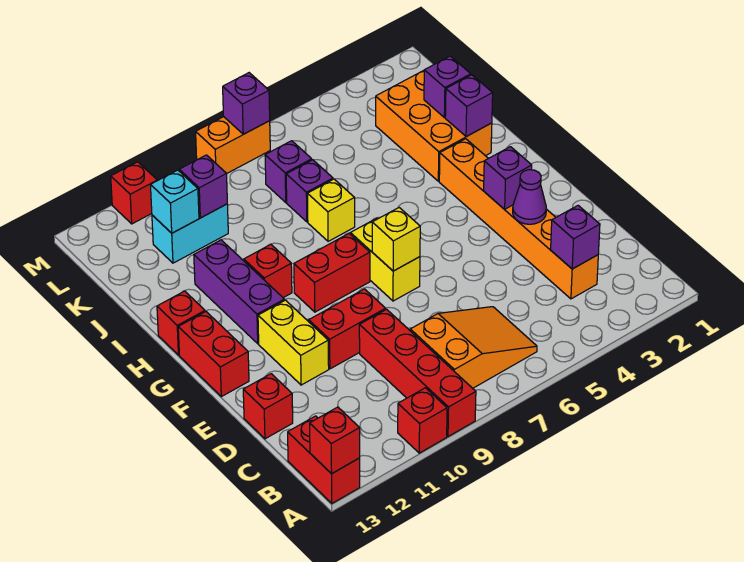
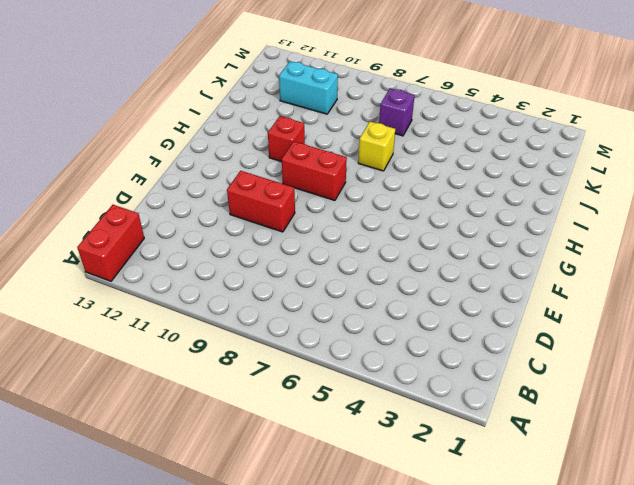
none -> red brick A9:D9 level 1
none -> red brick A10 level 1
none -> orange slope B6:C8 level 1 top 8
none -> orange brick C3:H3 level 1

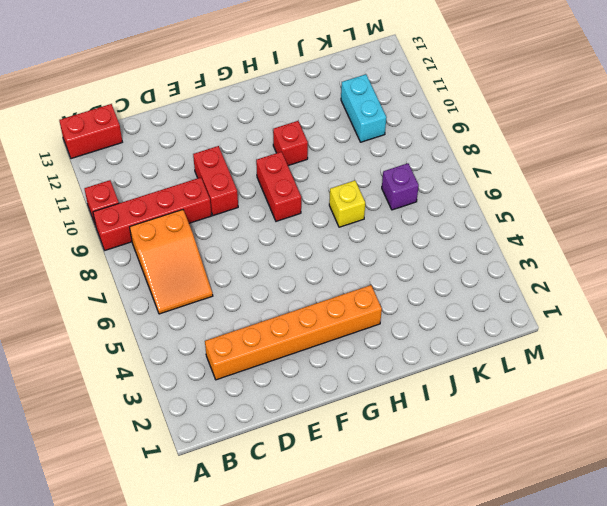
none -> red brick D13 level 1
none -> yellow brick E11:F11 level 1
none -> yellow brick F7:G7 level 1
none -> red brick F13:G13 level 1

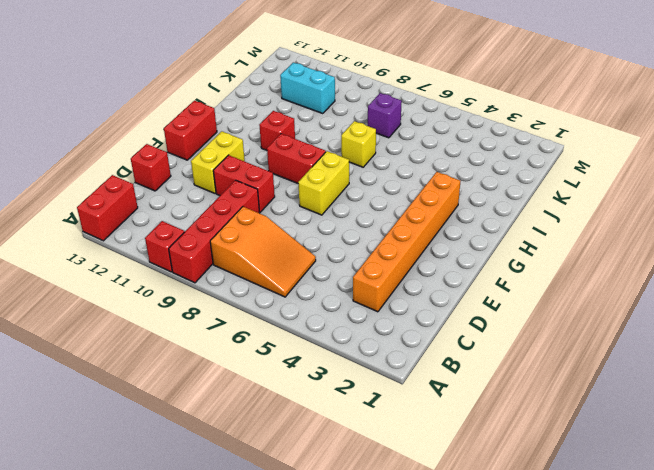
none -> purple brick G11:I11 level 1
none -> red brick H13 level 1
none -> orange brick I2:K3 level 1
none -> purple brick J7 level 1

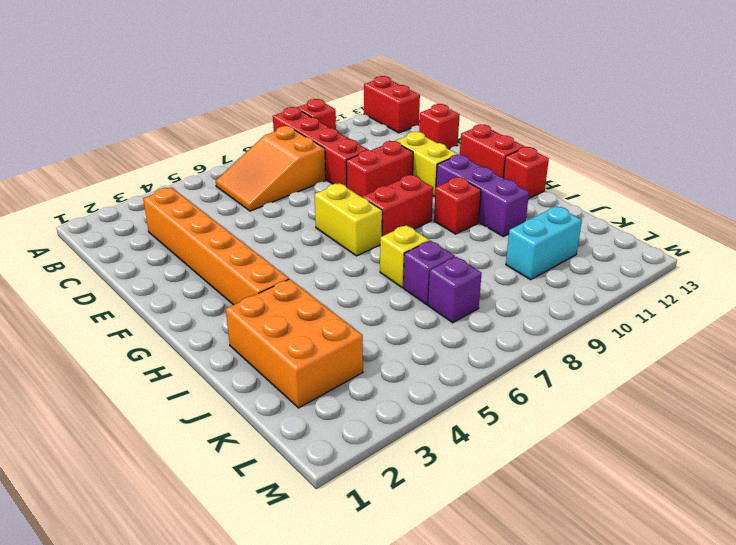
none -> orange brick M7:M8 level 1
none -> red brick M11 level 1
none -> red brick A13 level 2
none -> purple brick C3 level 2

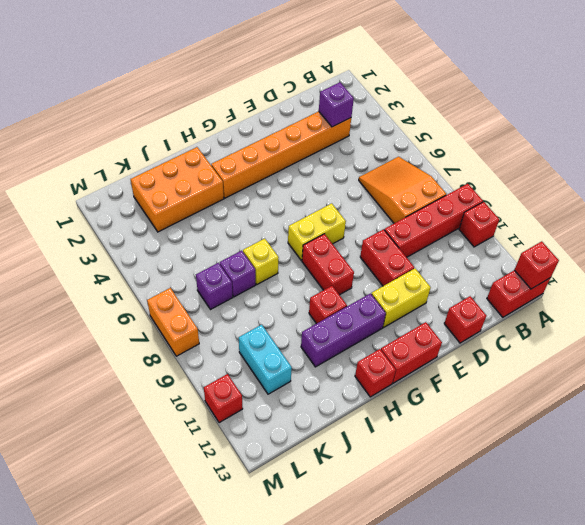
none -> purple cone E3 level 2
none -> purple brick F3 level 2
none -> yellow brick F7 level 2
none -> purple brick I2 level 2

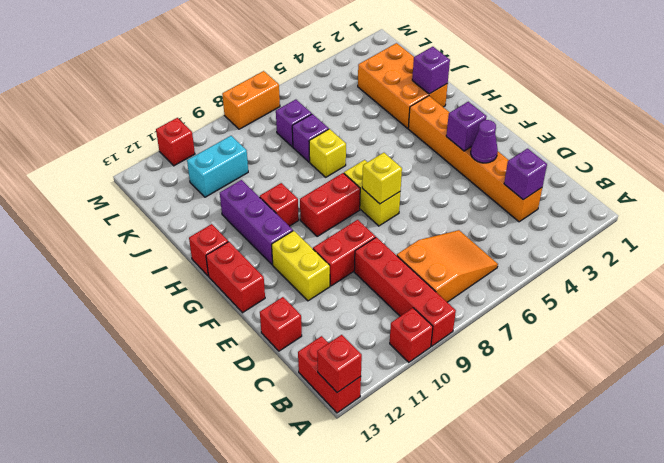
none -> purple brick J2 level 2
none -> purple brick K10 level 2
none -> cyan brick K11 level 2
none -> purple brick M7 level 2

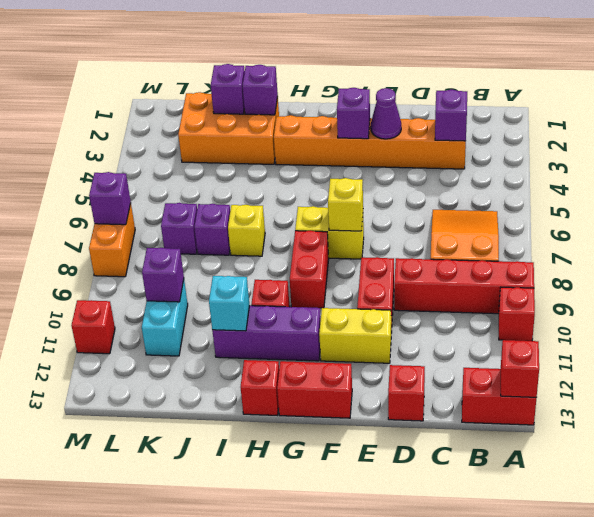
cyan brick I11 level 2 -> cyan brick K11 level 2

